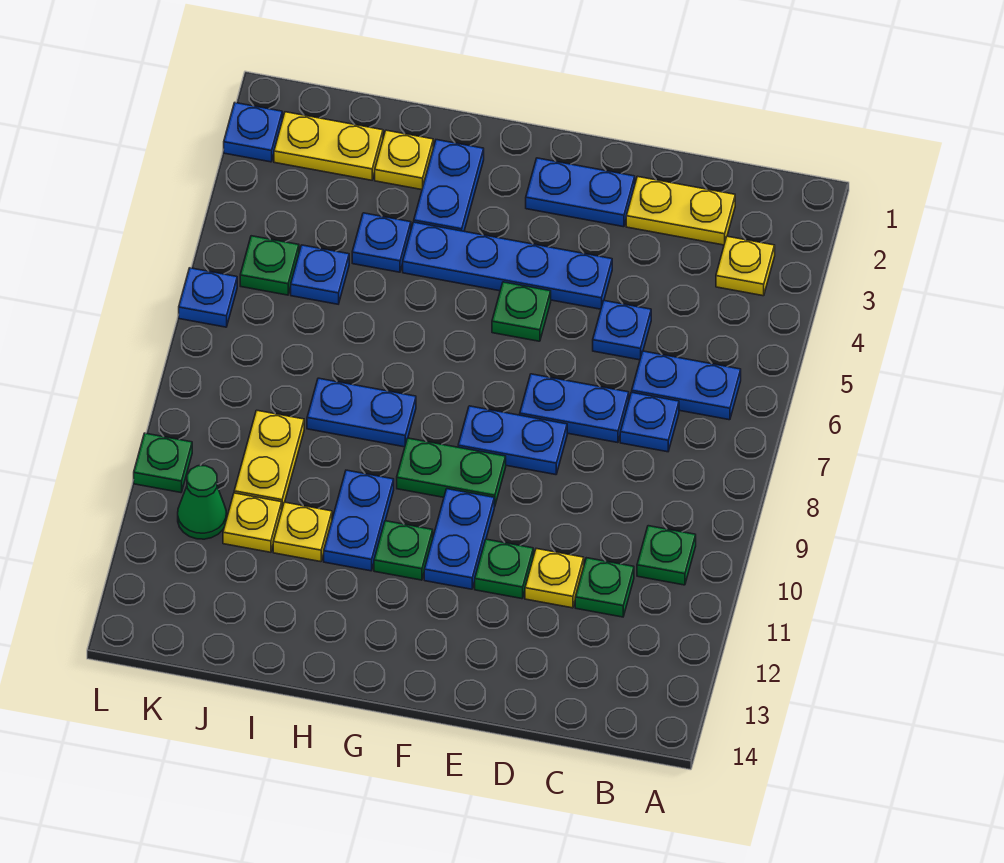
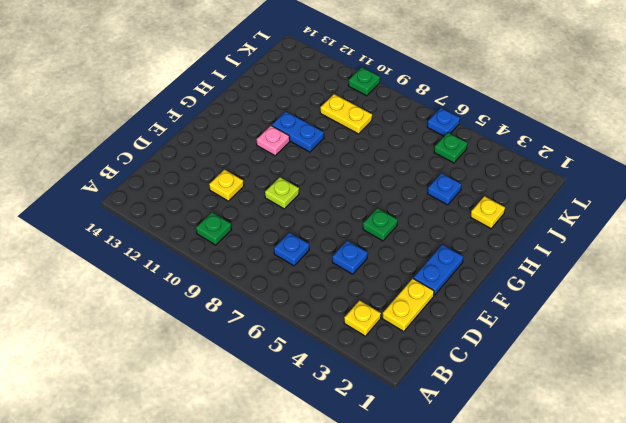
lime plate E9 level 1 -> none
pink plate G11 level 1 -> green plate G11 level 1
none -> blue plate B6:C6 level 1
none -> green plate C11 level 1
none -> blue plate D7:E7 level 1
none -> blue plate E4:H4 level 1

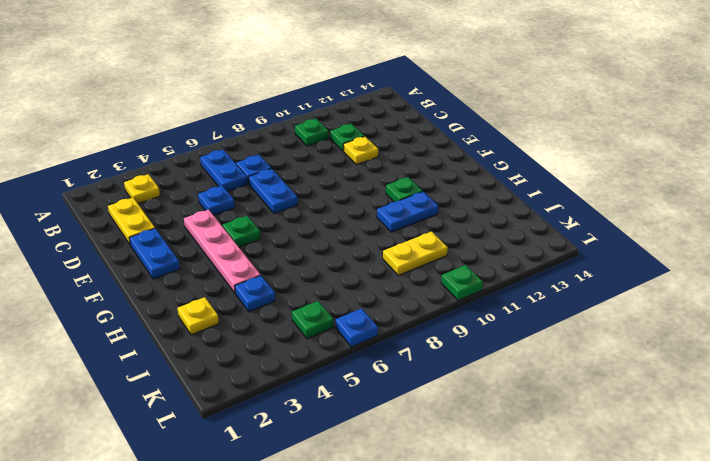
pink plate E4:H4 level 1 -> blue plate E4:H4 level 1
none -> blue plate E8:F8 level 1
none -> green plate E11 level 1
none -> green plate F9:G9 level 1
none -> blue plate F10:F11 level 1

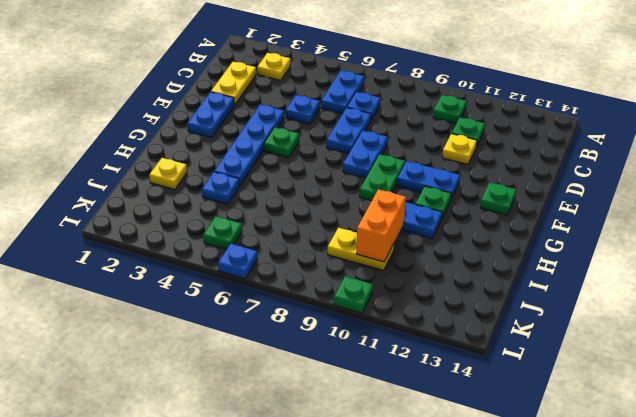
green plate F13 level 1 -> green plate E11 level 1
orange brick I10:J10 level 2 -> none
none -> blue plate H2:H3 level 1
none -> blue plate H8:I8 level 1
none -> yellow plate I11 level 1
none -> yellow plate J2:K2 level 1

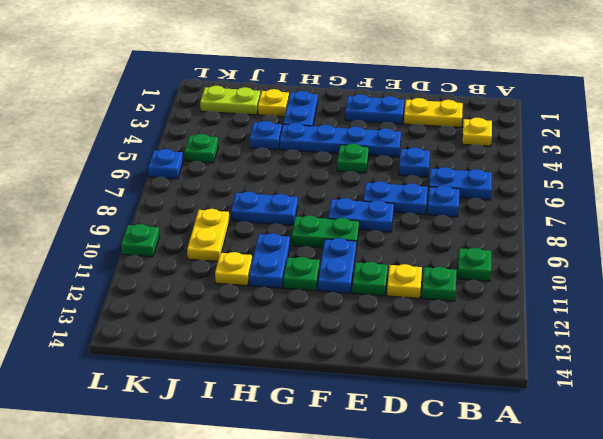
lime plate J2:K2 level 1 -> yellow plate J2:K2 level 1
none -> blue plate J5 level 1
none -> yellow plate J11 level 1
none -> green cone K11 level 1
none -> blue plate L2 level 1

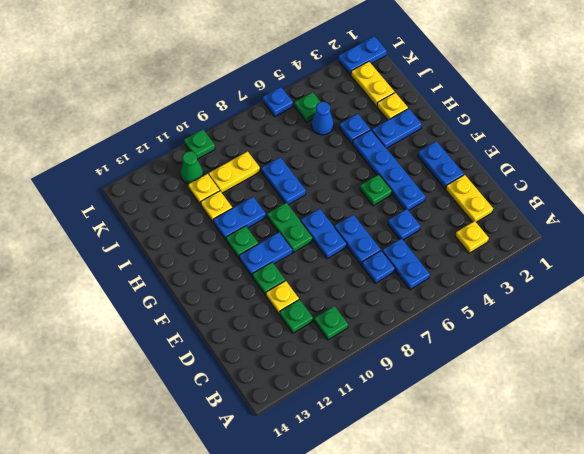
blue cone J5 level 1 -> blue plate J5 level 1
blue plate L1:L2 level 1 -> blue plate L2 level 1

